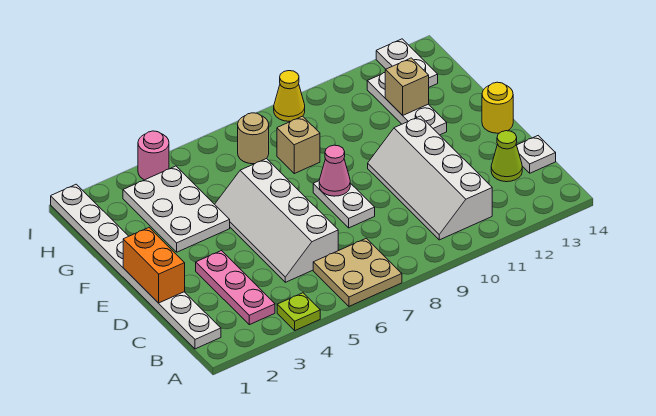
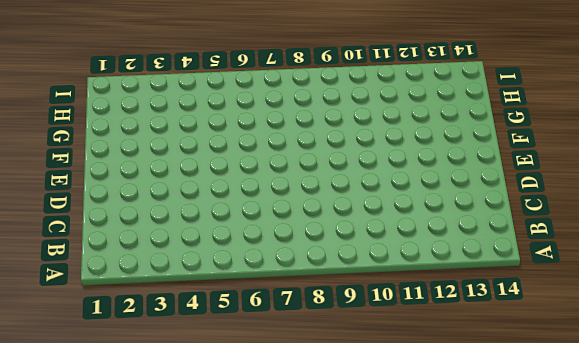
none -> lime plate A4 level 1
none -> tan plate A6:B7 level 1
none -> white plate B1:I1 level 1

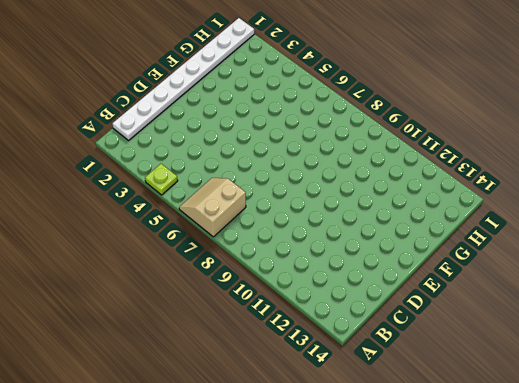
tan slope A6:B7 level 1 top 7 -> tan plate A6:B7 level 1
none -> pink plate B3:D3 level 1
none -> white slope B10:E11 level 1 top 11
none -> white slope C5:F6 level 1 top 6

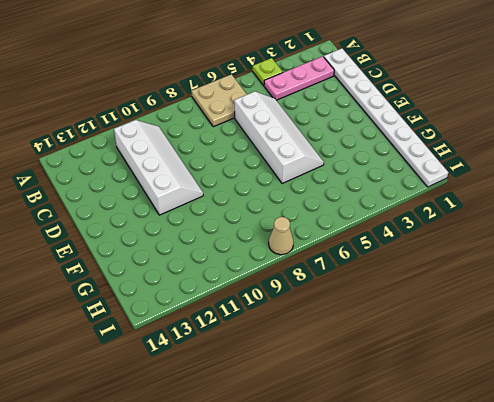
pink plate B2:B4 level 1 -> pink plate B3:D3 level 1
tan cone I8 level 1 -> none
none -> lime cone C13 level 1
none -> white plate C14 level 1
none -> white plate D8:E8 level 1

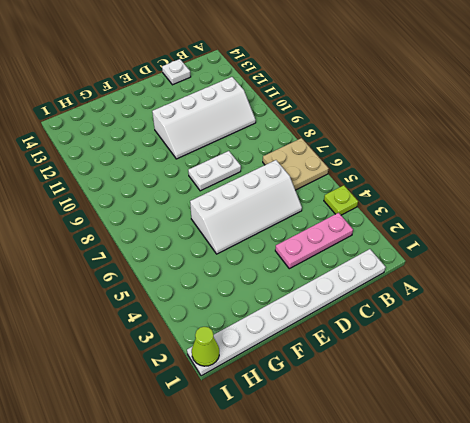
lime cone I1 level 2 -> lime cone C13 level 1
none -> yellow round brick E14 level 1
none -> white plate F3:H4 level 1
none -> white plate F12:H12 level 1

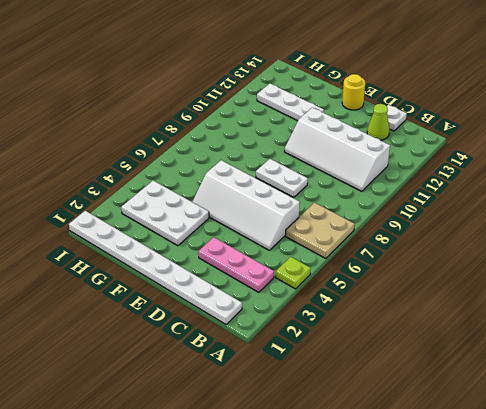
none -> tan brick G8 level 1
none -> tan round brick H7 level 1
none -> white plate H13:I13 level 1

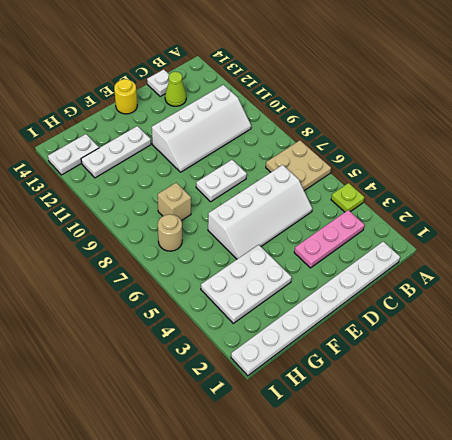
none -> pink round brick I4 level 1
none -> yellow cone I9 level 1
none -> orange brick D1:E1 level 2

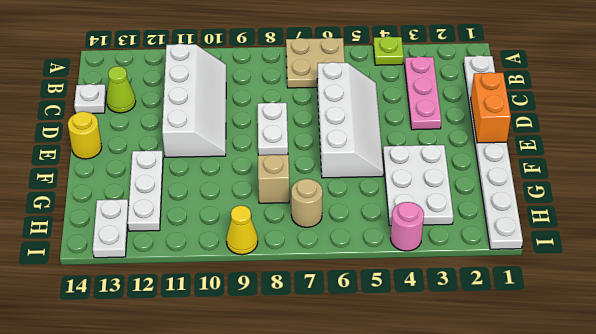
none -> pink cone E8 level 2
none -> tan brick G12 level 2

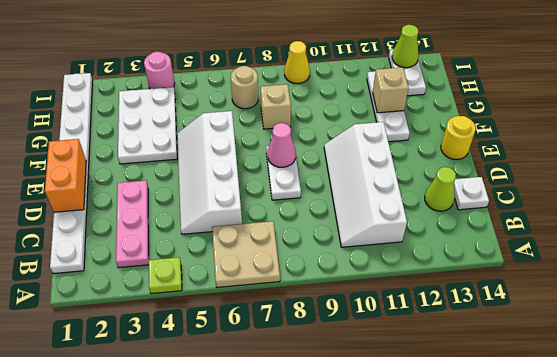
lime cone I13 level 2 -> none

